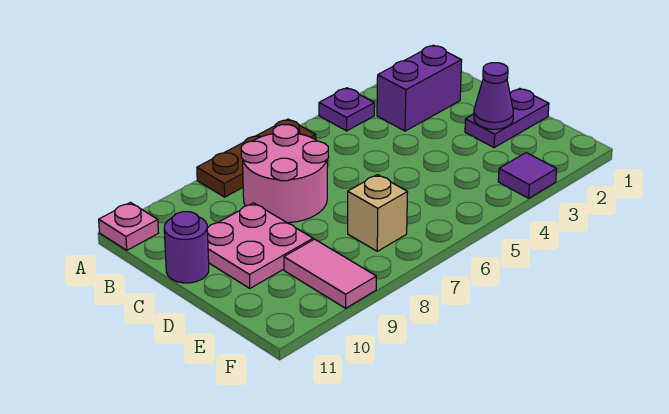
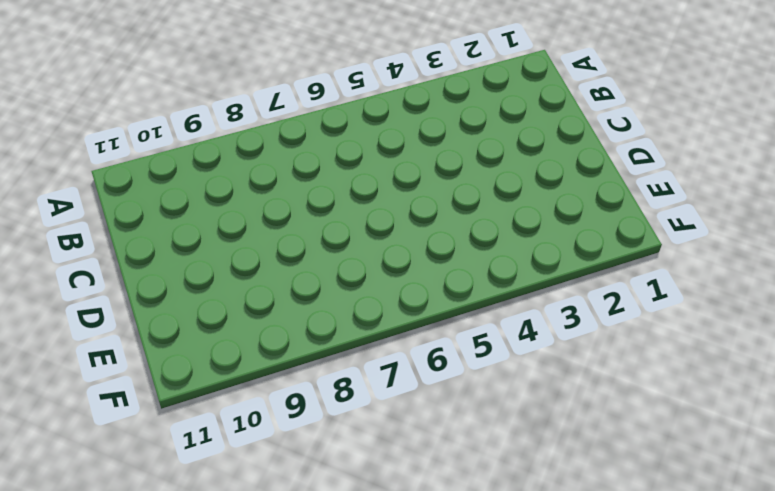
none -> purple plate A4 level 1
none -> brown plate A6:A8 level 1
none -> pink plate A11 level 1

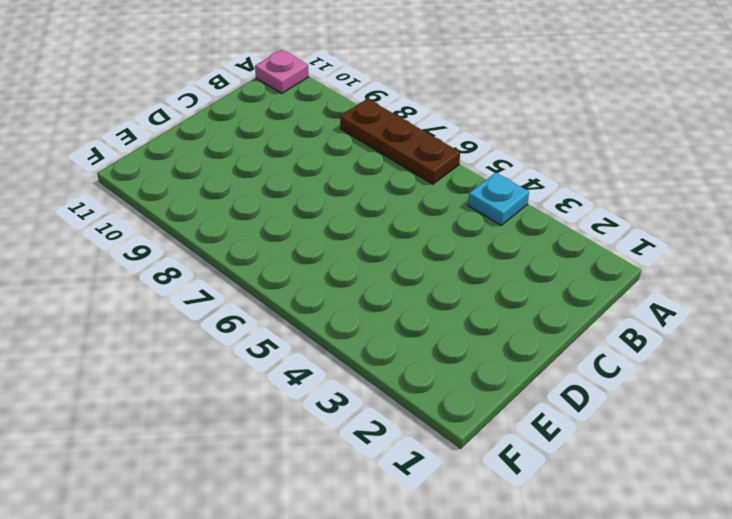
cyan plate A4 level 1 -> purple plate A4 level 1
none -> purple brick B2:B3 level 1
none -> pink round brick B7:C8 level 1
none -> pink plate C9:D10 level 1

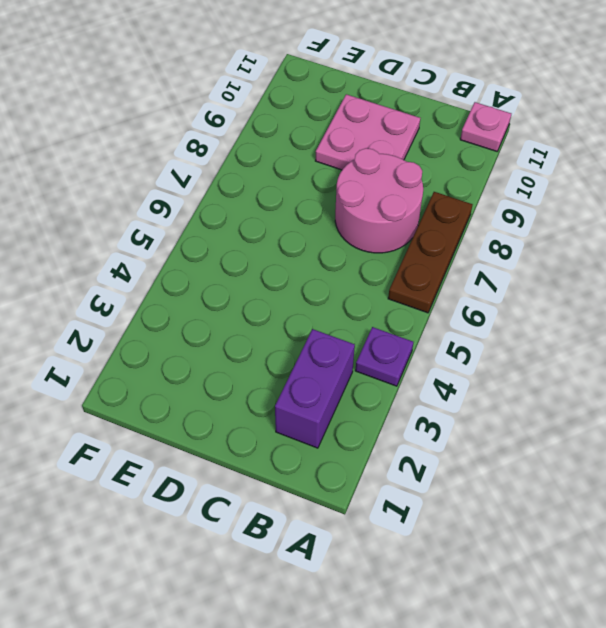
none -> purple round brick C11 level 1
none -> purple plate D1:D2 level 1
none -> tan brick E7 level 1

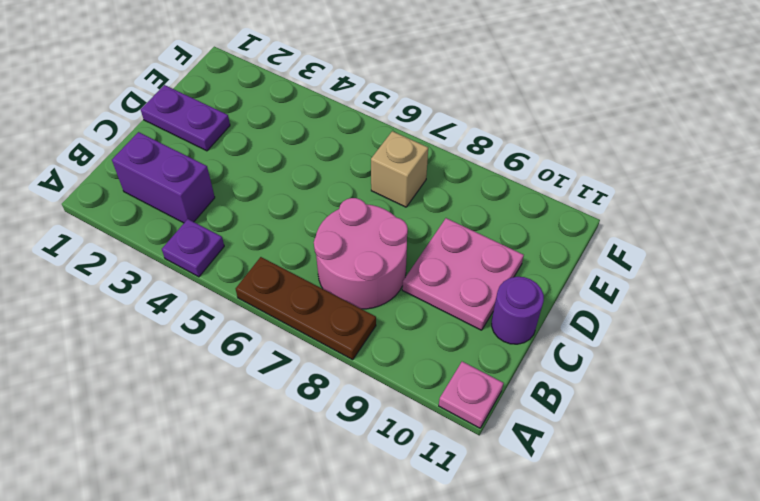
none -> pink tile E9:F9 level 1
none -> purple tile F3 level 1
none -> purple cone D2 level 2

